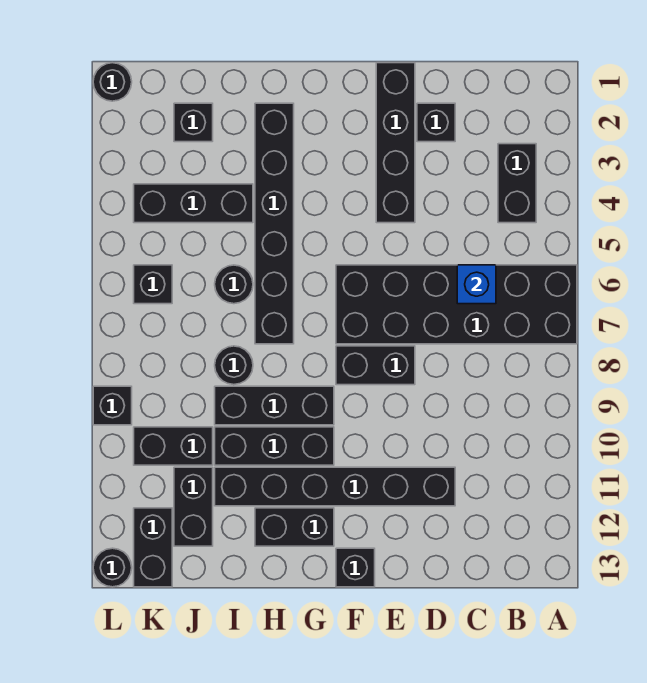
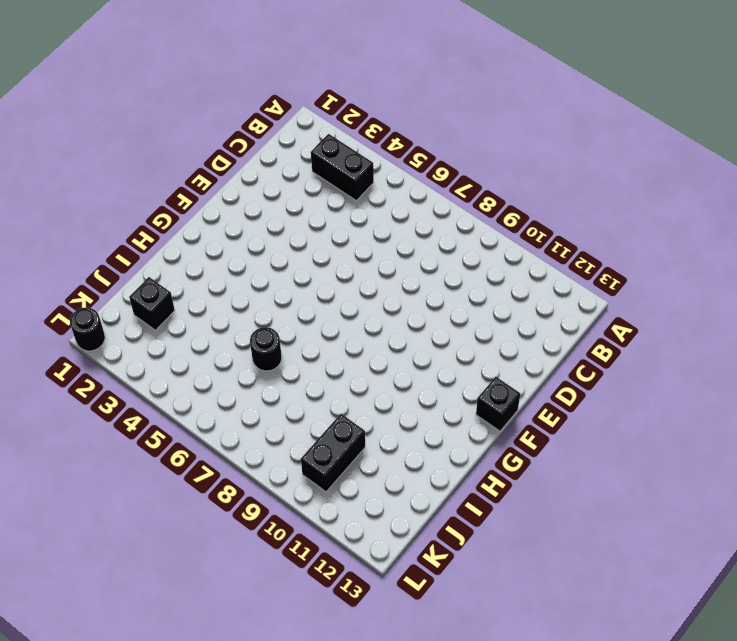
none -> black brick A6:F7 level 1
none -> black brick D2 level 1
none -> black brick D11:I11 level 1

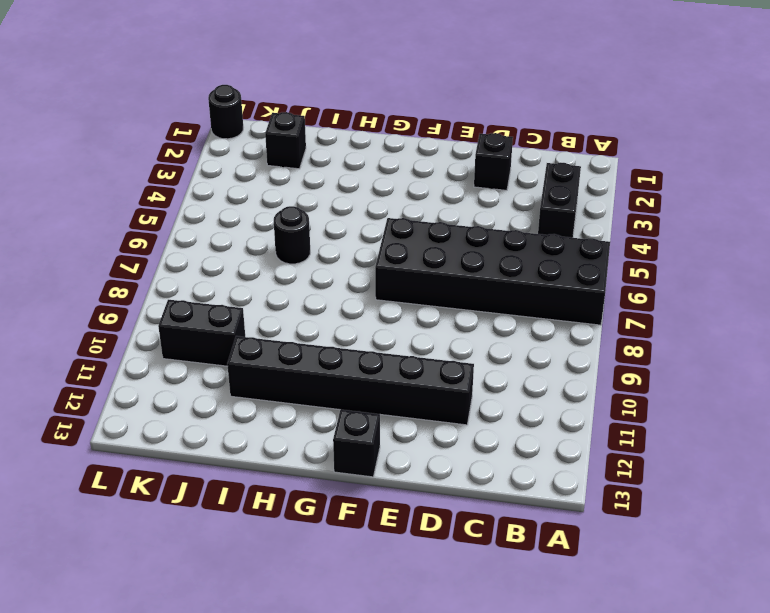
none -> black brick E1:E4 level 1
none -> black brick E8:F8 level 1
none -> black brick G9:I9 level 1

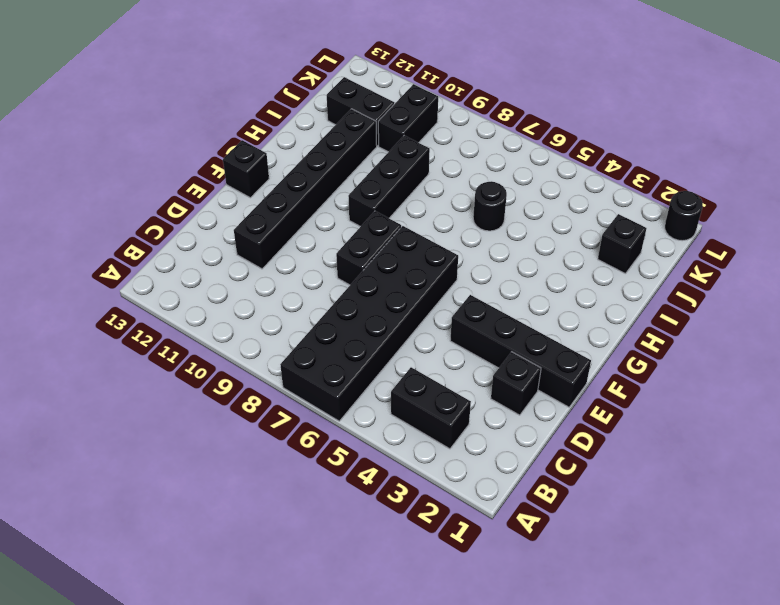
none -> black brick G10:I10 level 1
none -> black brick G12:H12 level 1
none -> black brick H2:H7 level 1

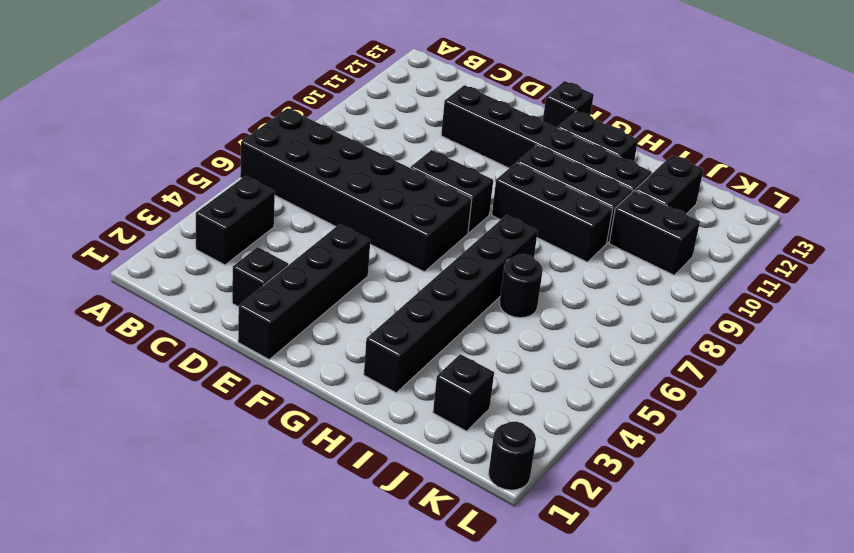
none -> black brick I4:K4 level 1
none -> black round brick I8 level 1
none -> black brick K6 level 1

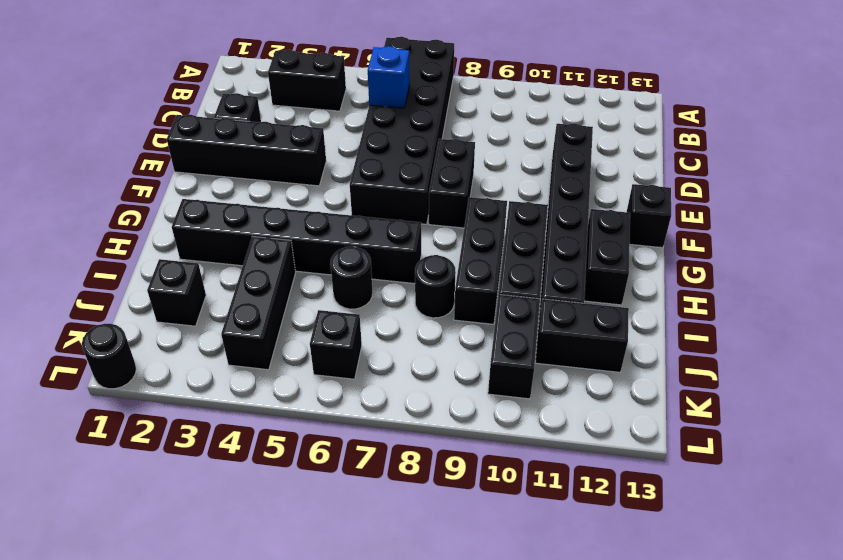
none -> black brick K12:K13 level 1
none -> black brick L9 level 1
none -> black round brick L13 level 1

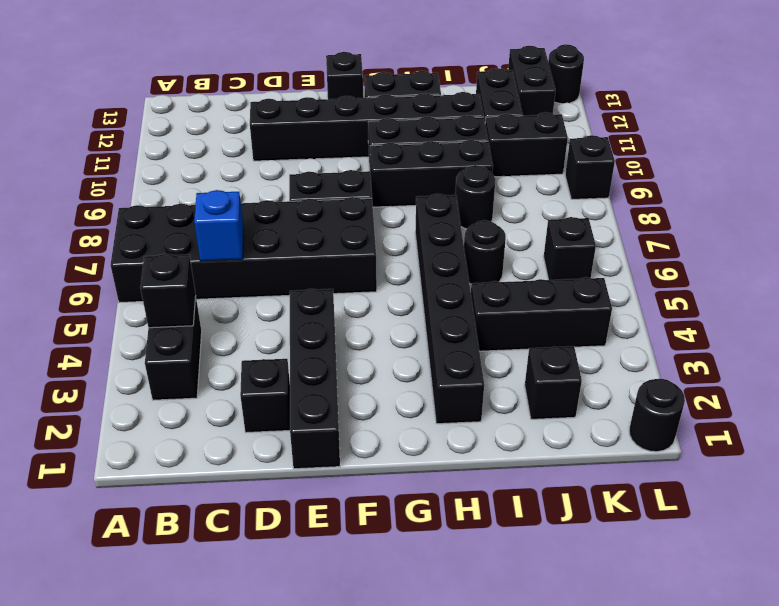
black brick B4 level 2 -> none

